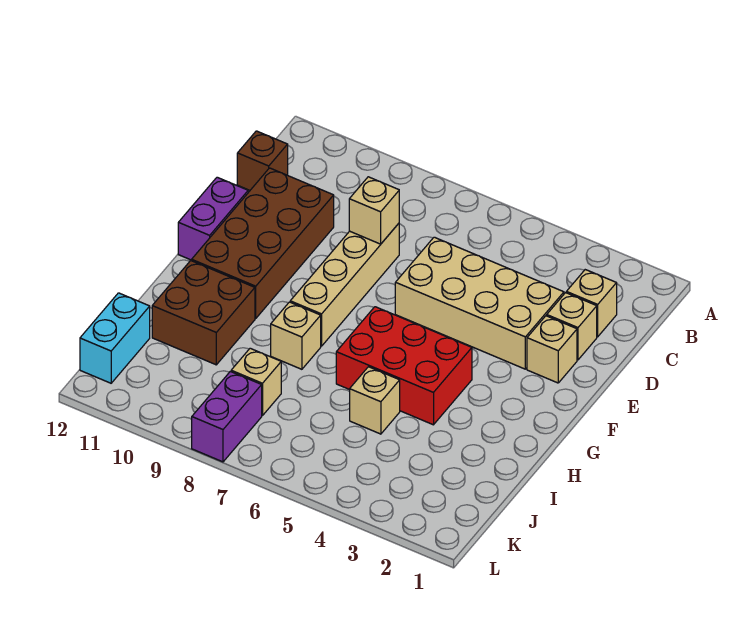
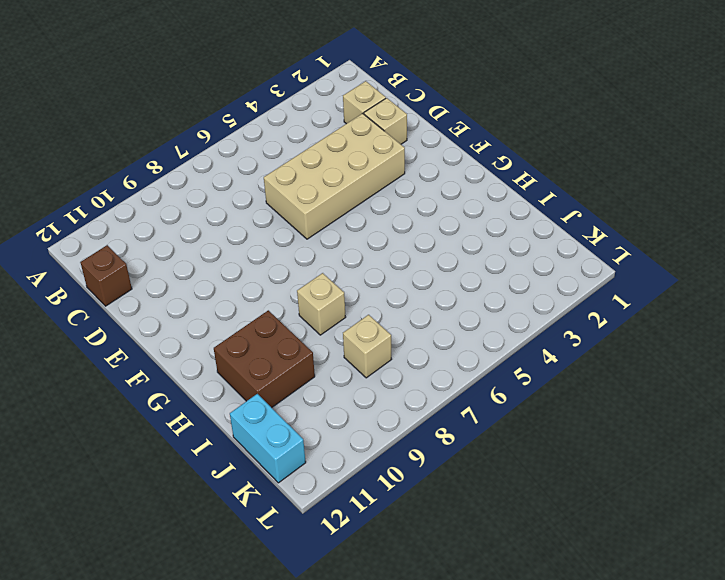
none -> tan brick D8:G8 level 1
none -> brown brick D10:G11 level 1
none -> tan brick E2 level 1

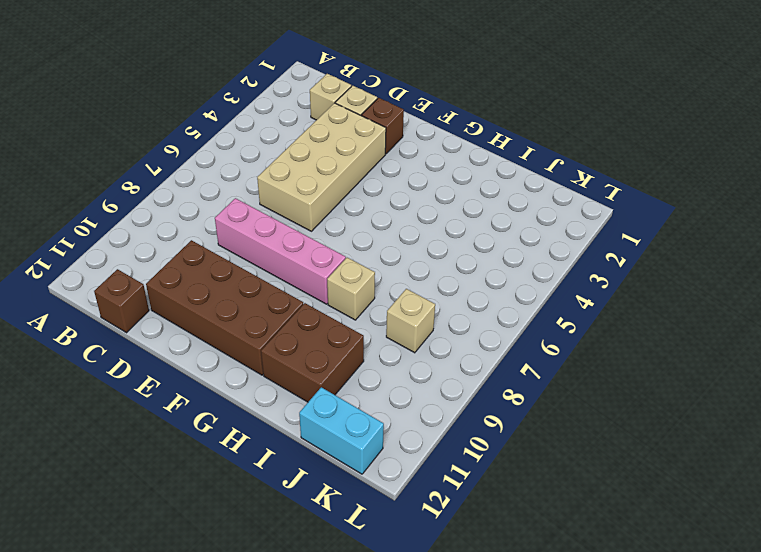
pink brick D8:G8 level 1 -> tan brick D8:G8 level 1
brown brick E2 level 1 -> tan brick E2 level 1
none -> purple brick E12:F12 level 1
none -> red brick G4:H6 level 1
none -> tan brick I5 level 1

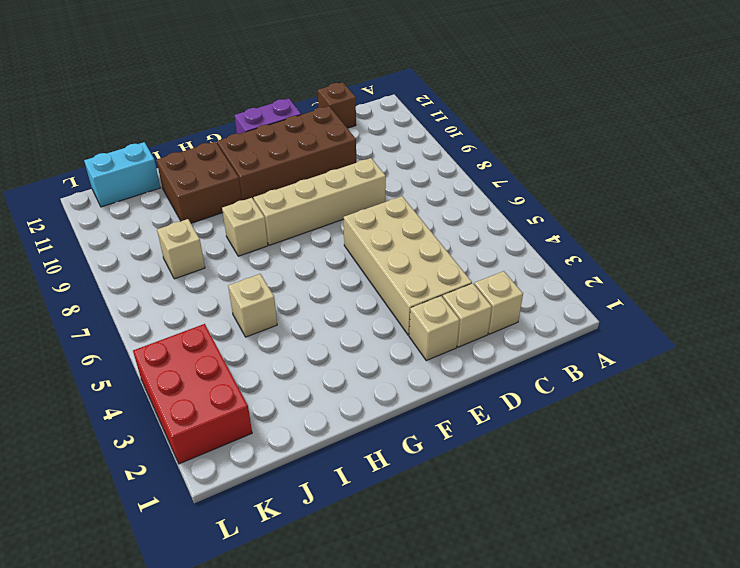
red brick K2:L4 level 1 -> red brick G4:H6 level 1
none -> purple brick K8:L8 level 1
none -> tan brick D8 level 2

